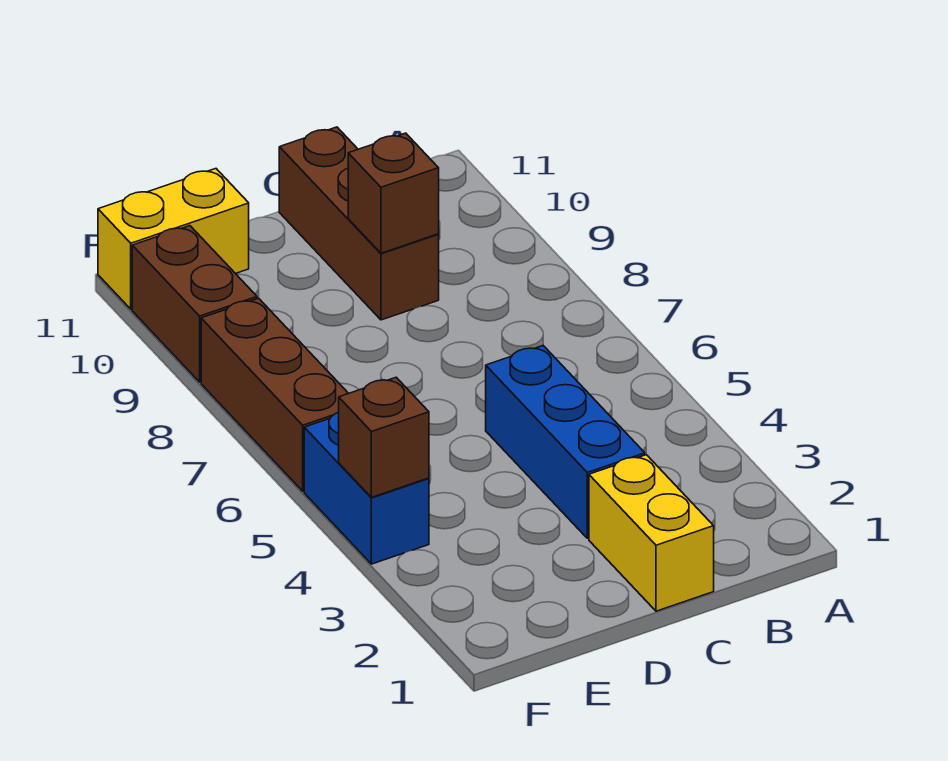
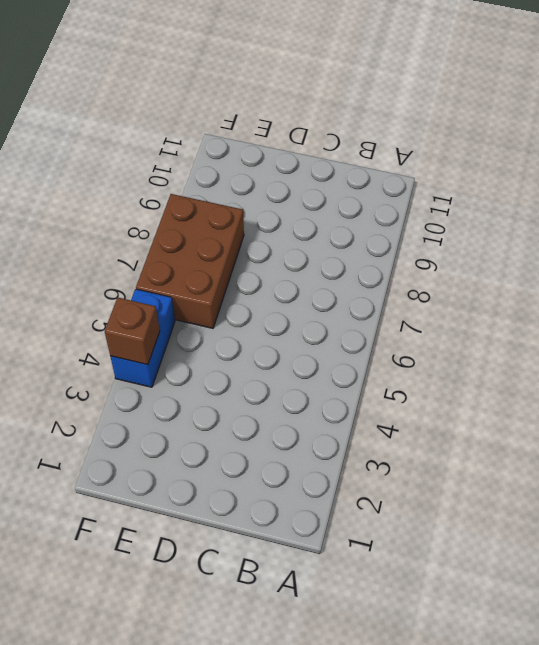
brown brick E6:F8 level 1 -> brown brick F6:F8 level 1
none -> yellow brick C1:C2 level 1
none -> blue brick C3:C5 level 1

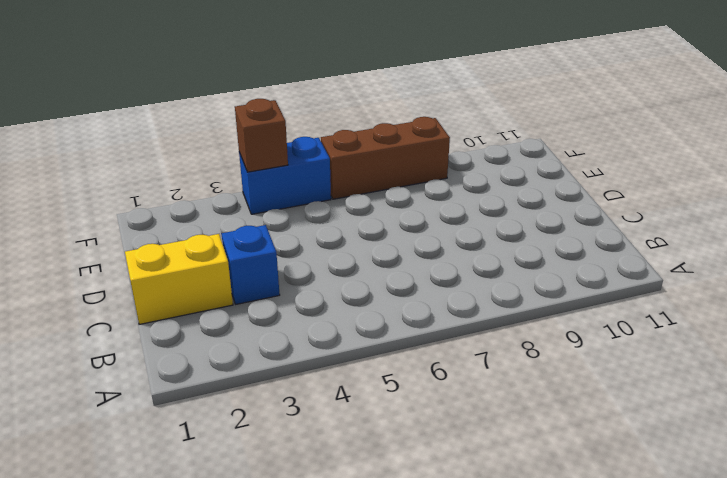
blue brick C3 level 1 -> blue brick C3:C5 level 1
none -> brown brick C9:C11 level 1
none -> yellow brick E11:F11 level 1

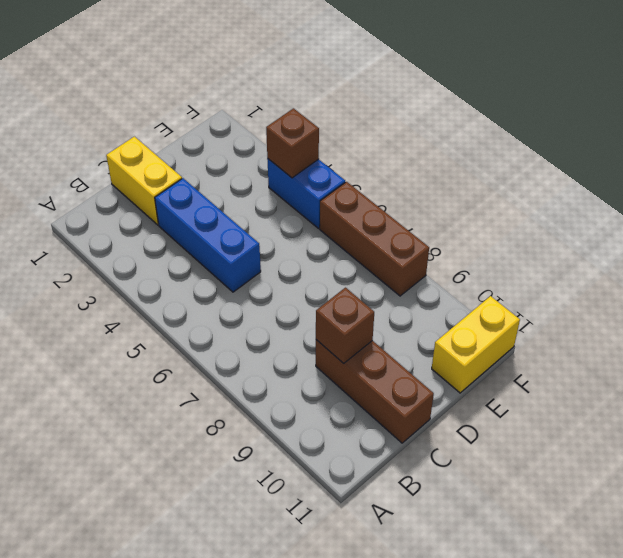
none -> brown brick F9:F10 level 1

